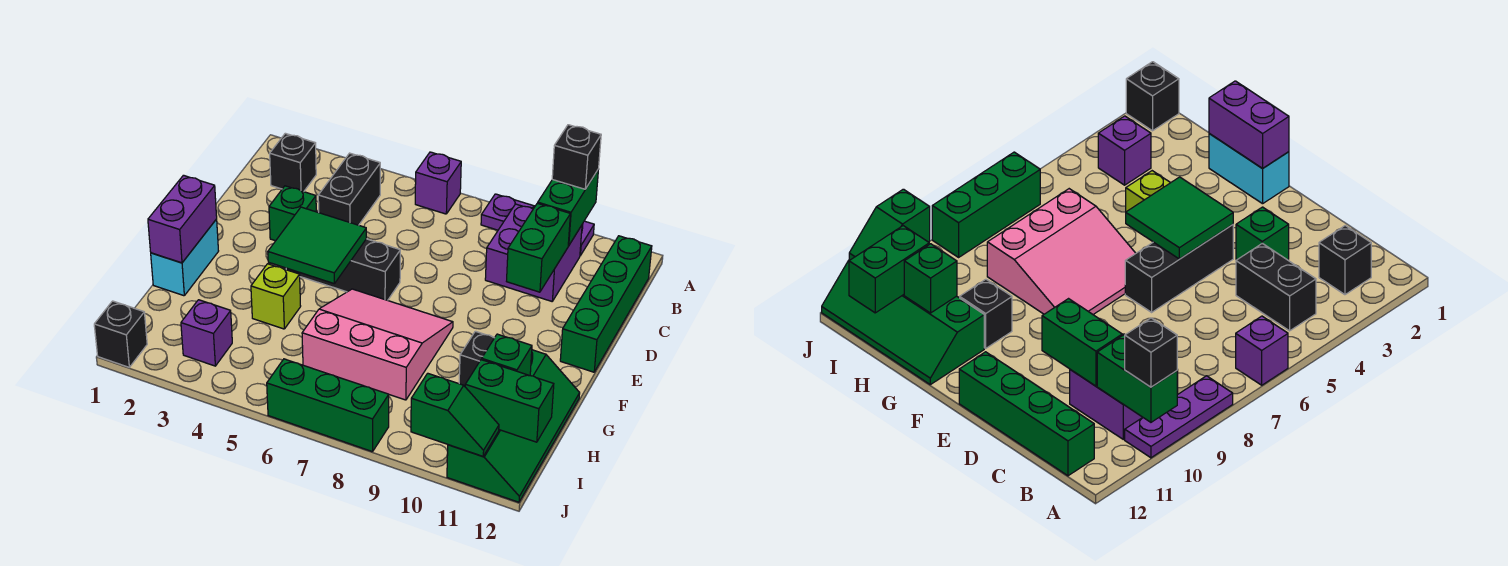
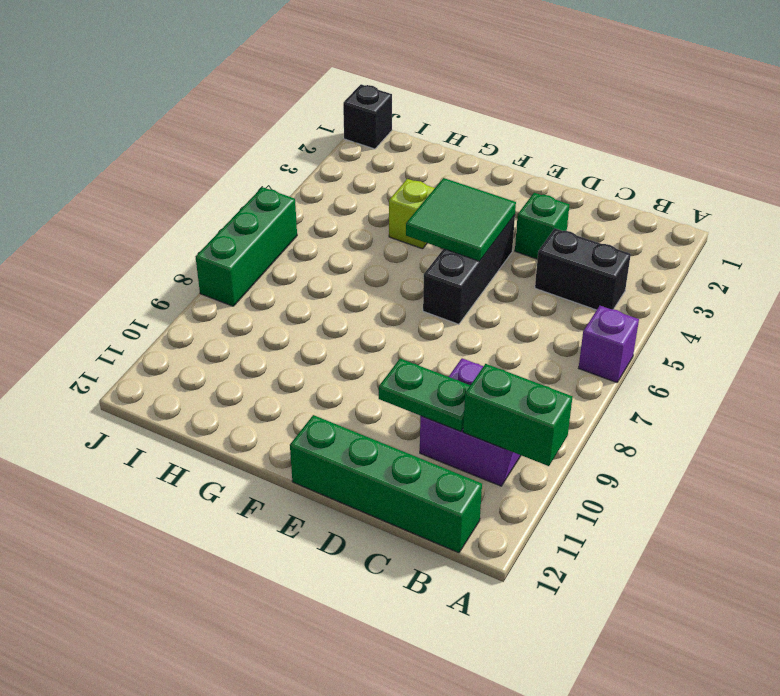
green plate C10:D10 level 2 -> green brick C10:D10 level 2
none -> purple plate A8:A10 level 1
none -> black brick B2 level 1
none -> cyan brick F1:G1 level 1

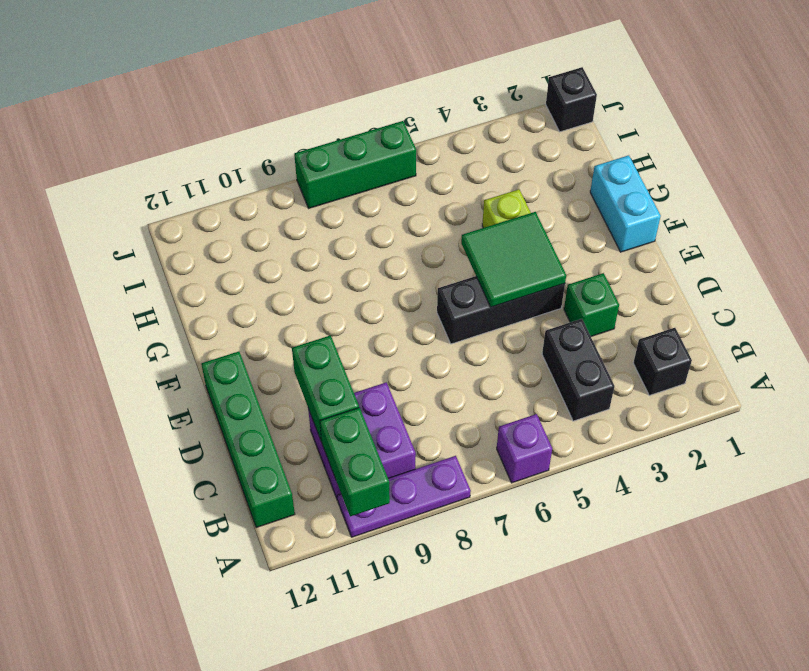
none -> pink slope F6:H8 level 1 top H
none -> black brick G10 level 1
none -> green slope G11:J12 level 1 top 11

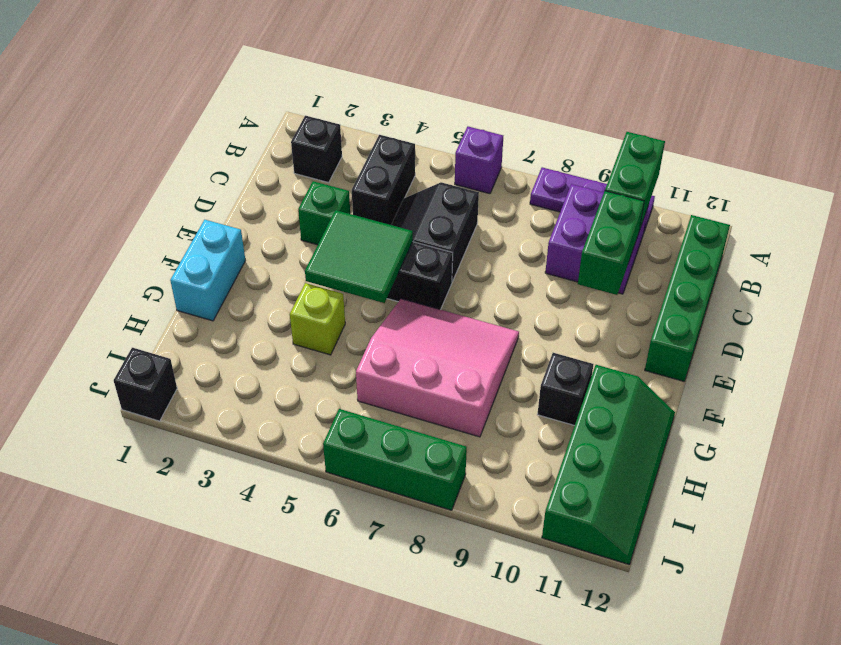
black slope C5:D6 level 1 top 6 -> none
none -> purple brick I3 level 1
none -> purple brick F1:G1 level 2
none -> green brick H11 level 2

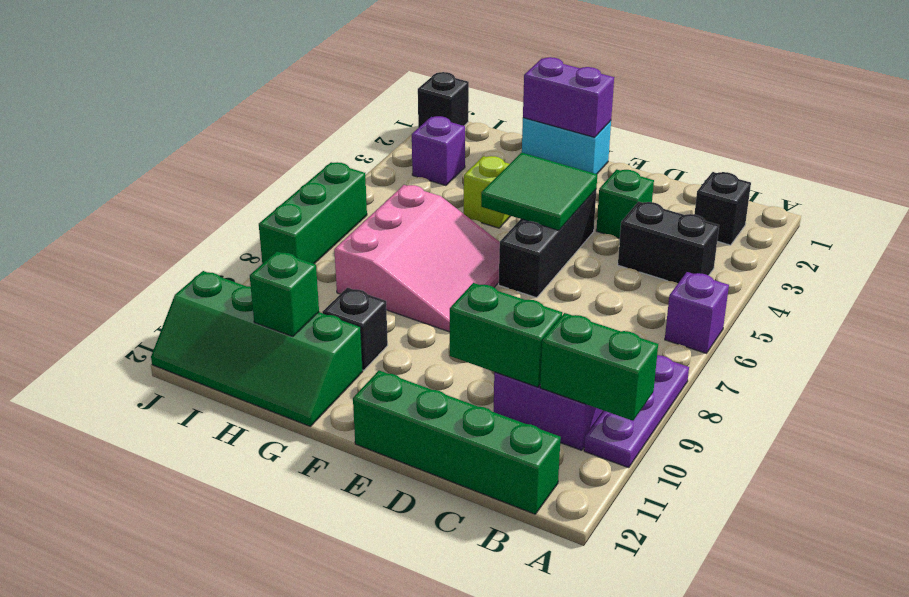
none -> green brick I11:I12 level 2
none -> green slope J10:J11 level 2 top 10
none -> black brick A10 level 3

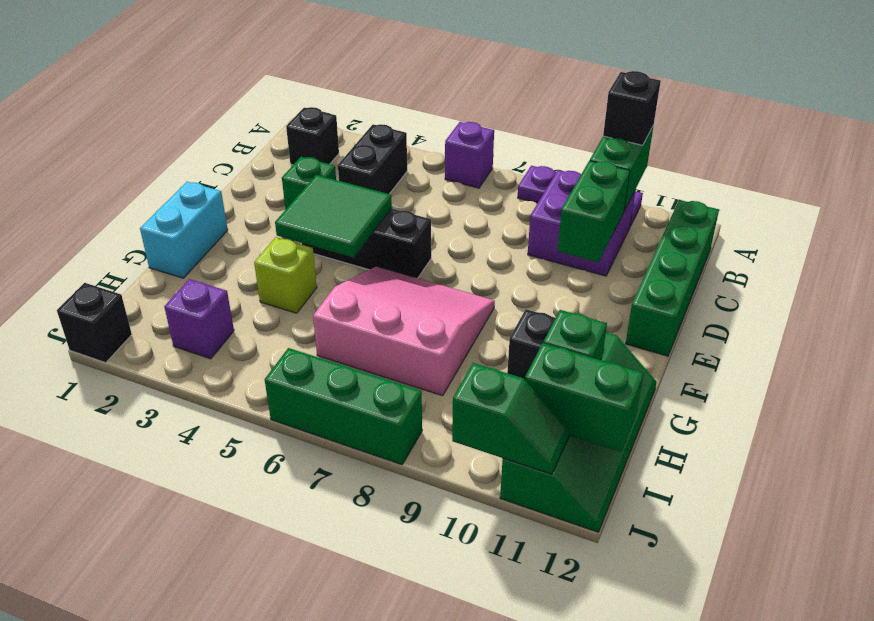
none -> purple brick F1:G1 level 2

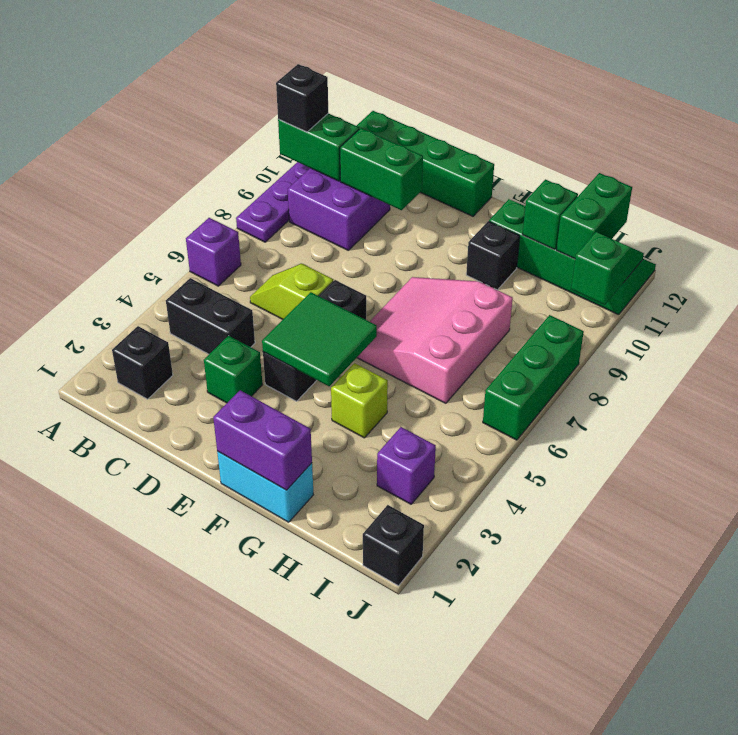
lime slope C6:D6 level 1 top D -> none

